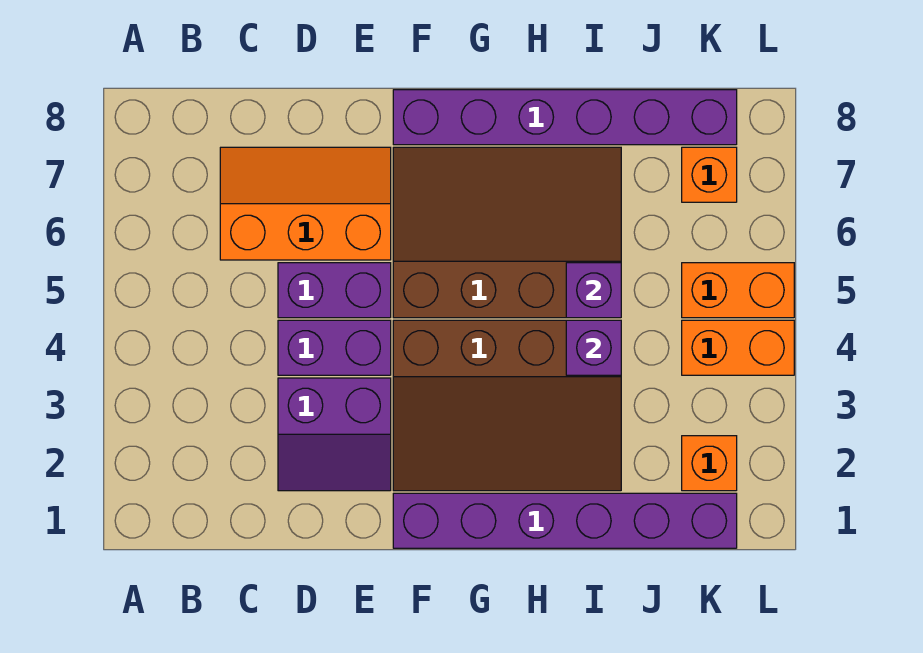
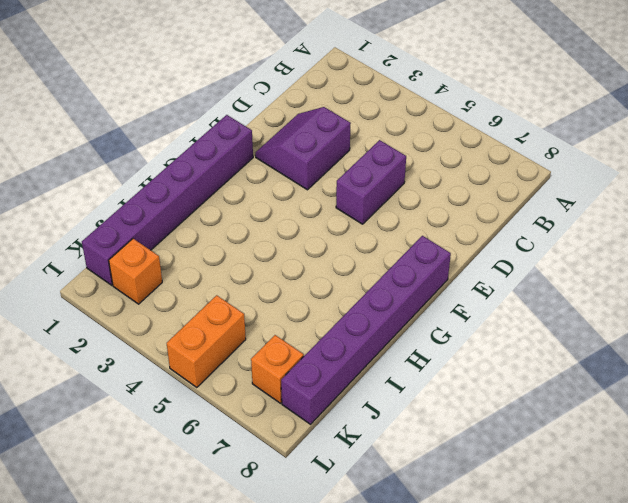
none -> orange slope C6:E7 level 1 top 6
none -> purple brick D4:E4 level 1
none -> brown slope F2:I4 level 1 top 4

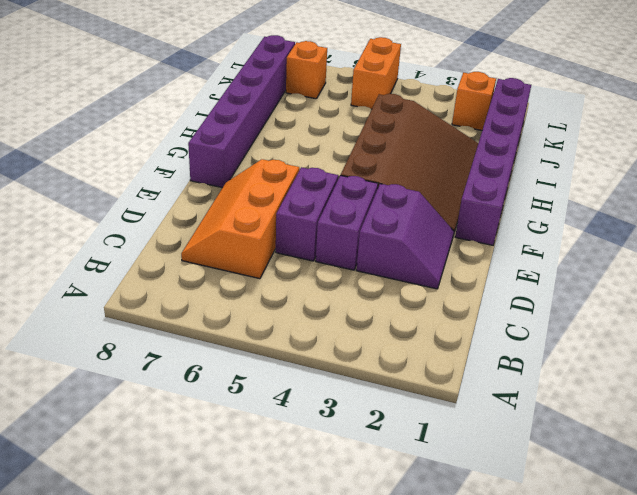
none -> brown slope F5:I7 level 1 top 5
none -> orange brick K4:L4 level 1
none -> purple brick I4 level 2

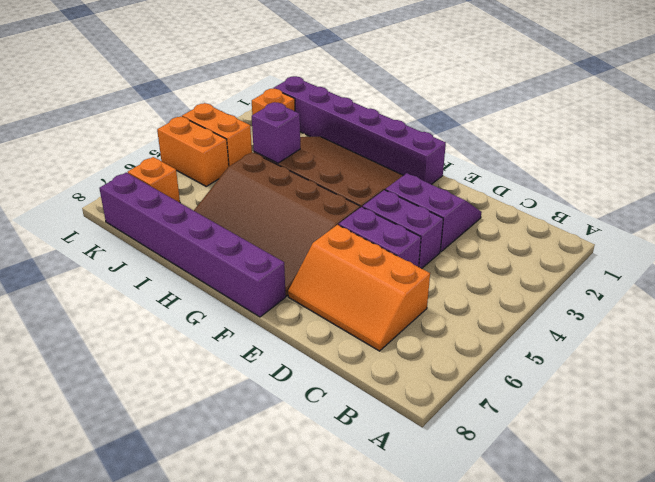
none -> purple brick I5 level 2

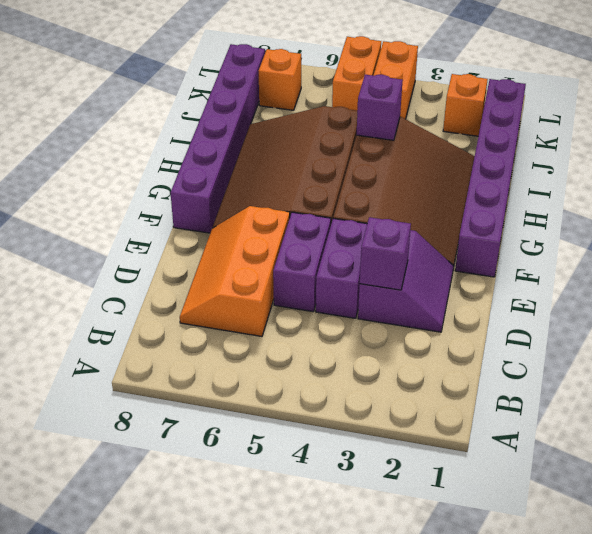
purple brick D3 level 2 -> purple brick I5 level 2

